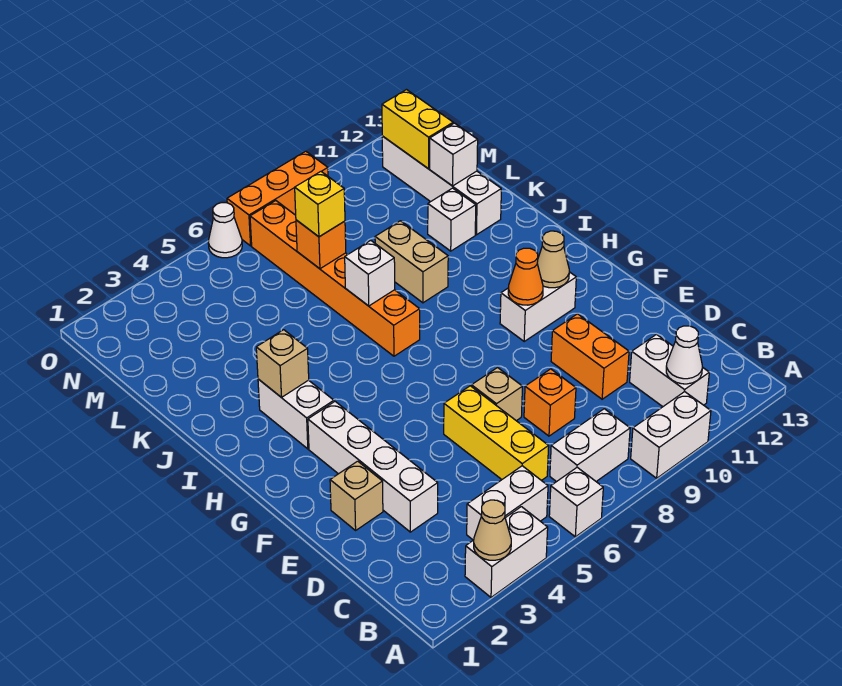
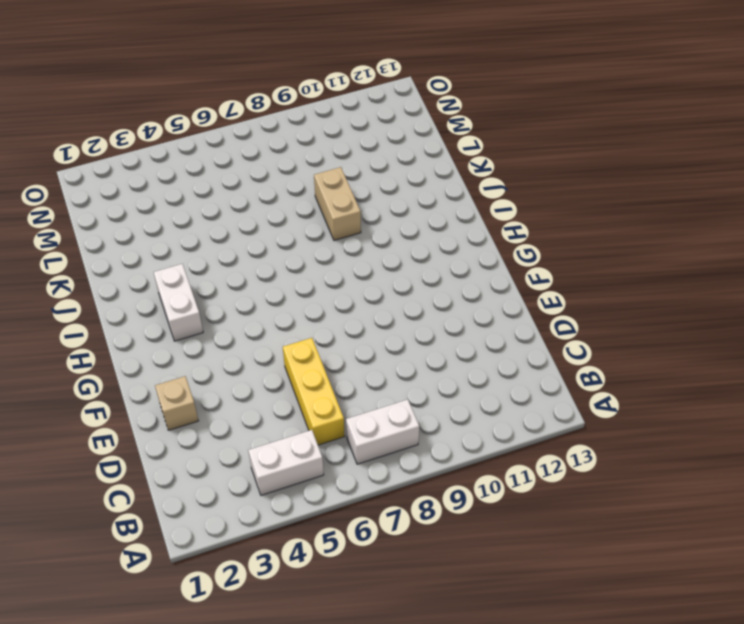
none -> white brick A3:A4 level 1
none -> white brick A6 level 1
none -> white brick A9:A10 level 1
none -> white brick B11:C11 level 1

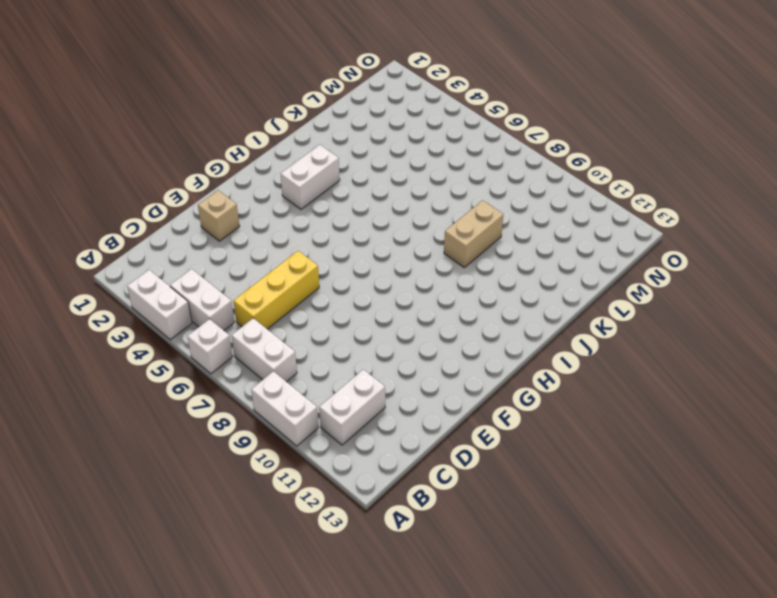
none -> white brick D3:G3 level 1
none -> orange brick D8 level 1
none -> orange brick D10:E10 level 1
none -> tan brick E7 level 1

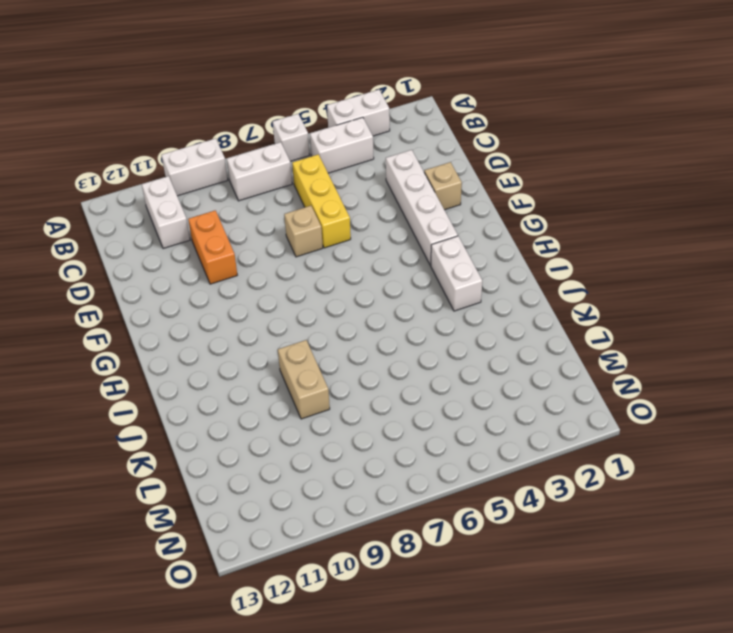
none -> orange brick D8 level 1
none -> white brick G10:G11 level 1
none -> orange brick I7:N7 level 1
none -> white brick K11 level 1

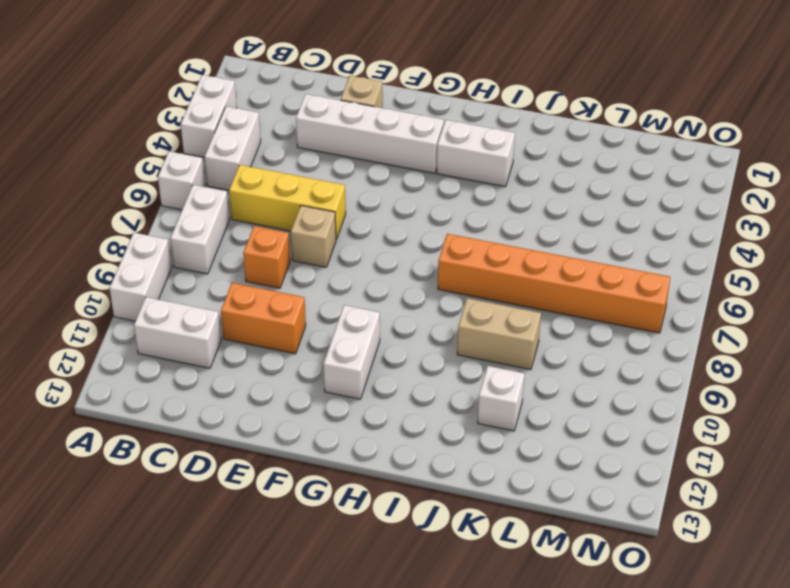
none -> white brick K12:N12 level 1
none -> white cone O6 level 1
none -> orange brick O7:O9 level 1
none -> tan cone A3 level 2

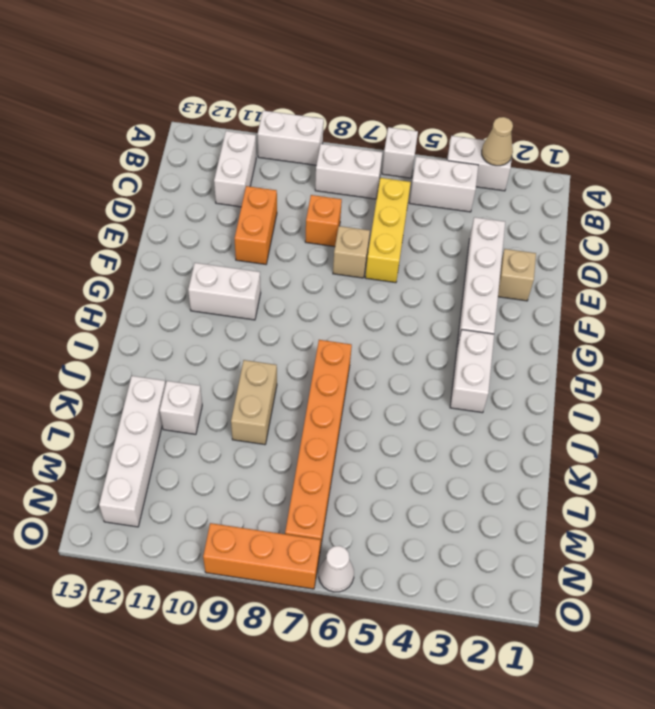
none -> white cone B11 level 2
none -> orange cone G10 level 2
none -> tan cone G11 level 2
none -> tan brick I3 level 2

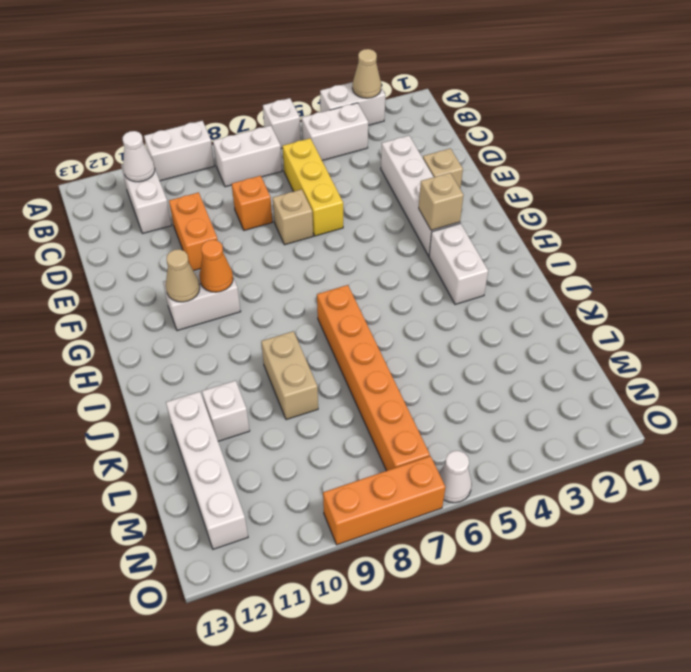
tan brick G3 level 2 -> tan brick I3 level 2
none -> white brick J7 level 2
none -> orange brick L7 level 2
none -> white brick L12 level 2
none -> yellow brick M12:N12 level 2

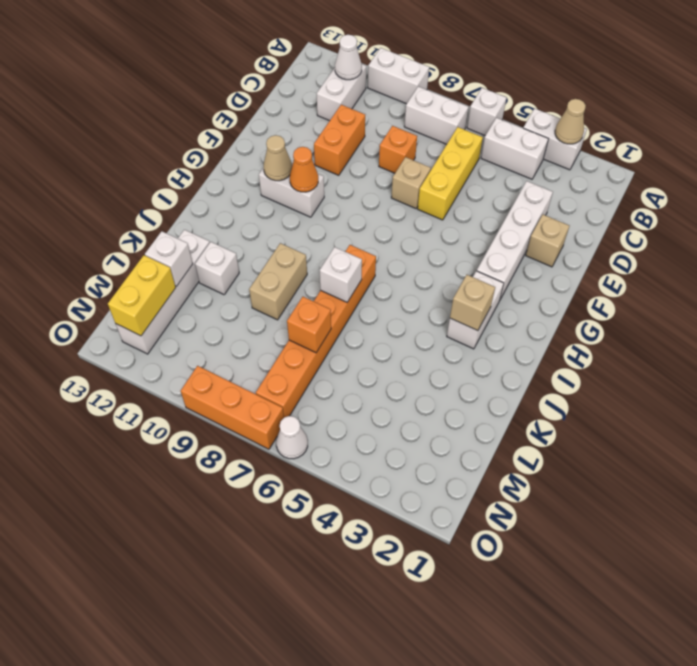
none -> yellow brick L7 level 3

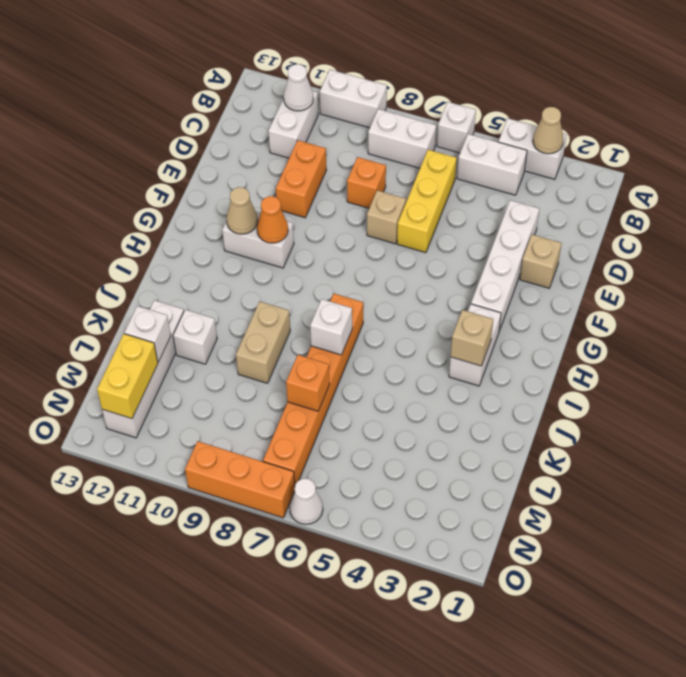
none -> yellow brick L7 level 3

